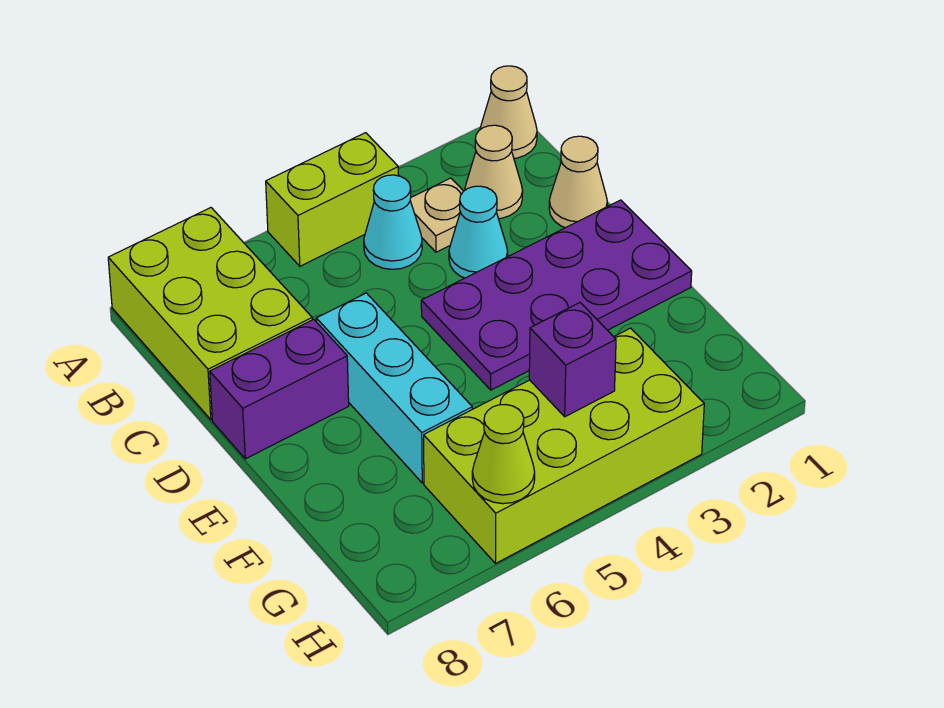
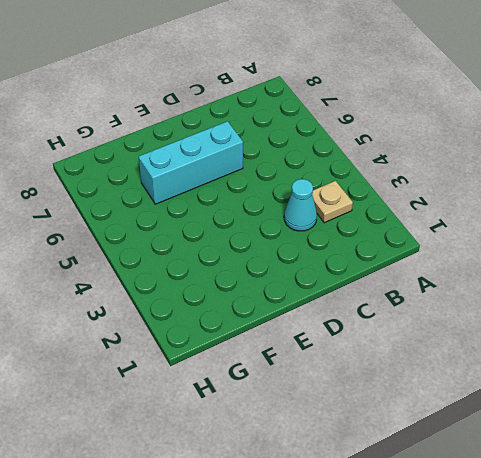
none -> tan cone A1 level 1
none -> lime brick A4:A5 level 1
none -> lime brick A7:C8 level 1

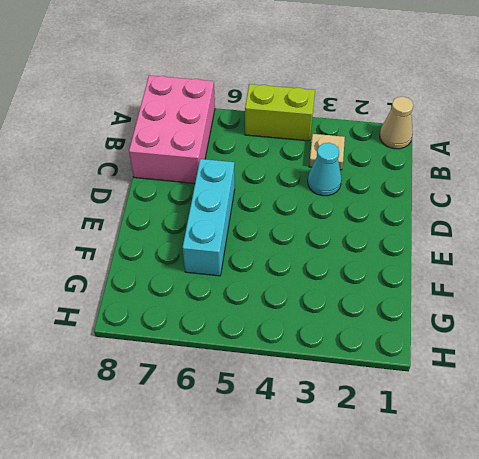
pink brick A7:C8 level 1 -> lime brick A7:C8 level 1
none -> tan cone B2 level 1
none -> cyan cone B4 level 1
none -> tan cone C1 level 1

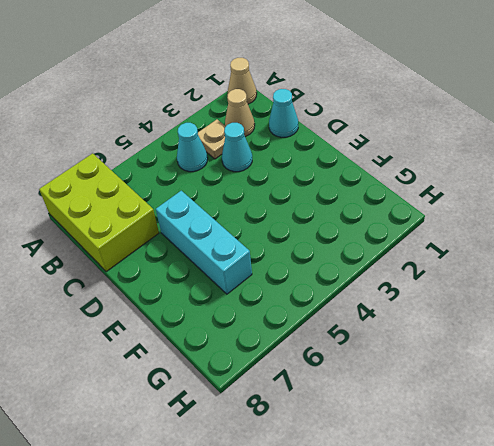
cyan cone C1 level 1 -> tan cone C1 level 1
none -> lime brick A4:A5 level 1
none -> purple plate D1:E4 level 1
none -> purple brick D7:D8 level 1

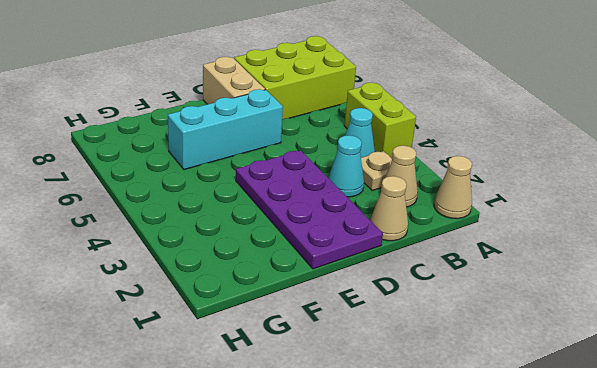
tan brick D7:D8 level 1 -> purple brick D7:D8 level 1
none -> lime brick G3:H6 level 1
none -> purple brick G4 level 2
none -> lime cone H6 level 2

